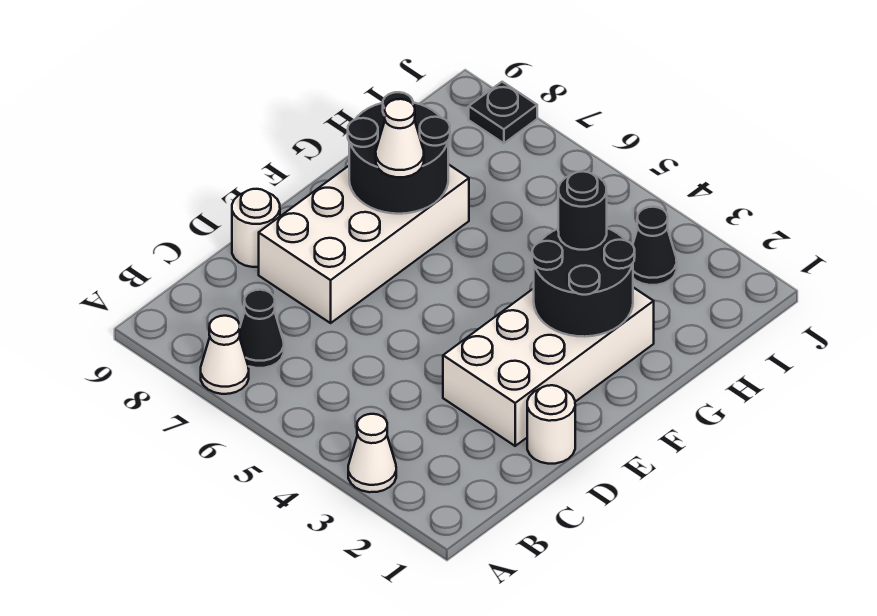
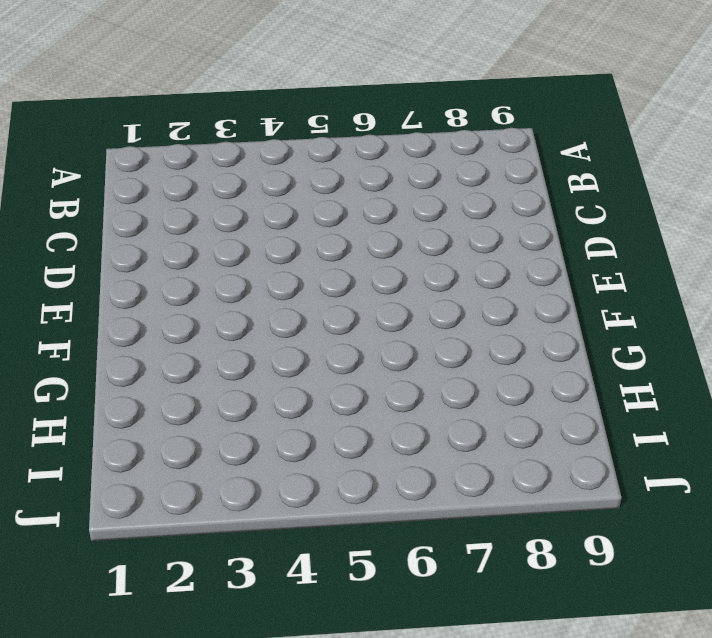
none -> white cone A3 level 1
none -> white cone A7 level 1
none -> black cone B7 level 1

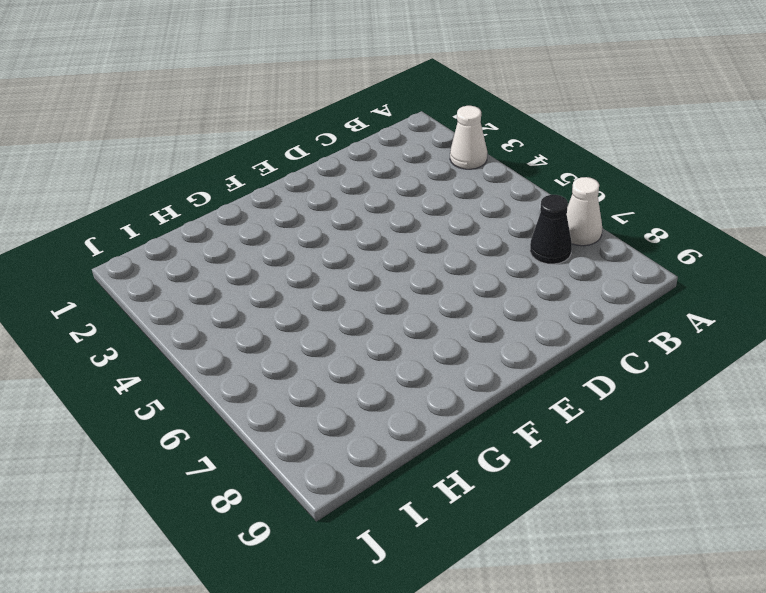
none -> white round brick D1 level 1
none -> white brick D2:G3 level 1
none -> white brick D7:G8 level 1

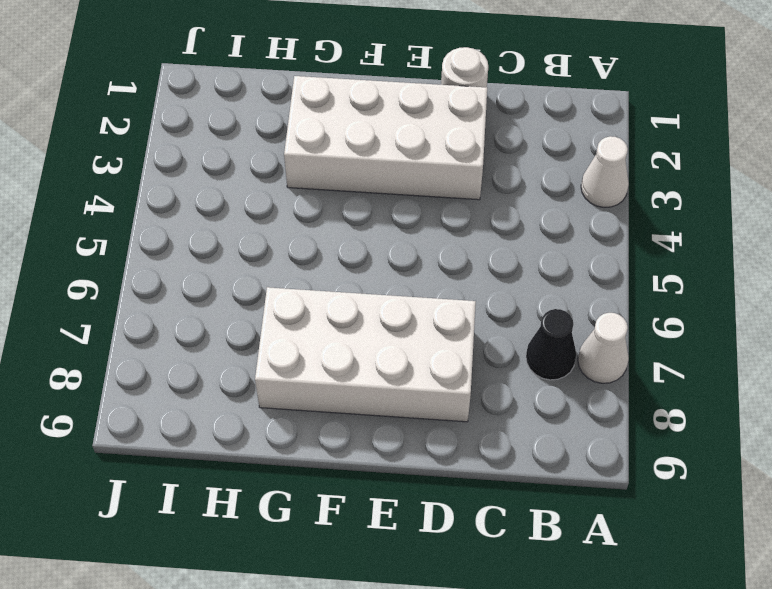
none -> white round brick D9 level 1
none -> black cone I3 level 1
none -> black plate J8 level 1

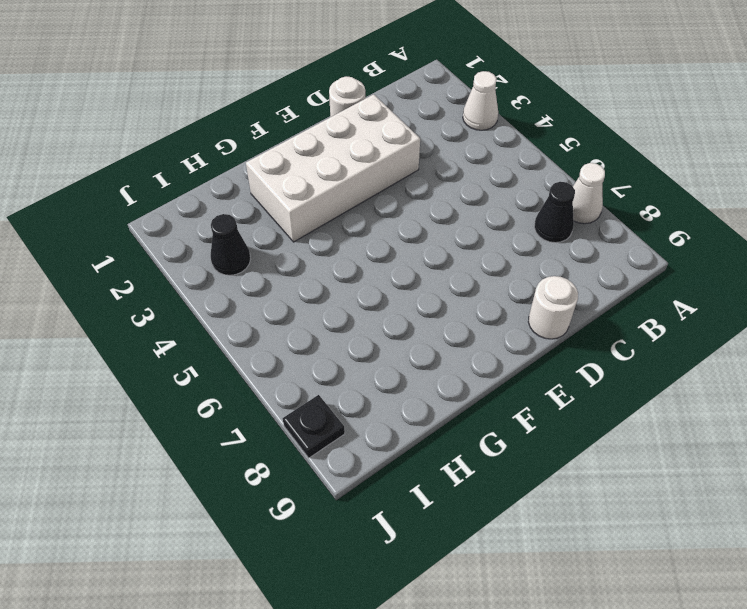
none -> white brick D7:G8 level 1
none -> black round brick F2:G3 level 2
none -> black round brick F7:G8 level 2

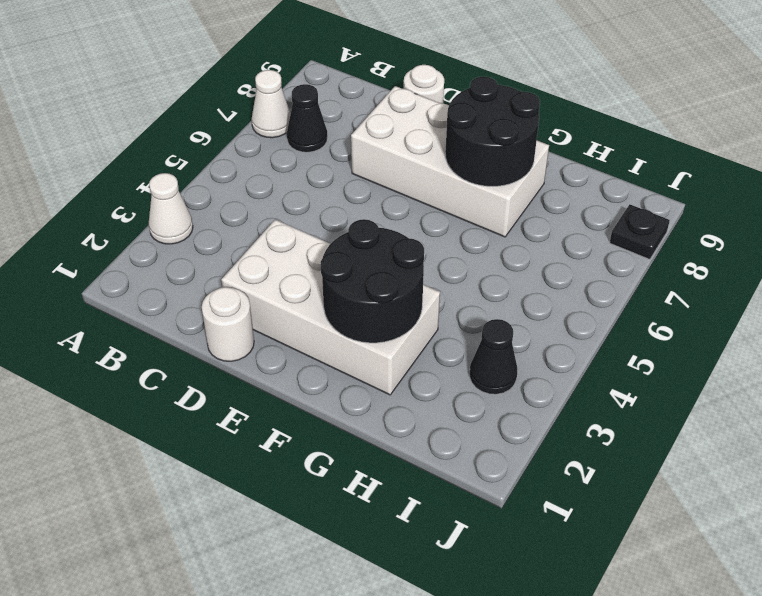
none -> white cone F7 level 3
none -> black round brick G3 level 3

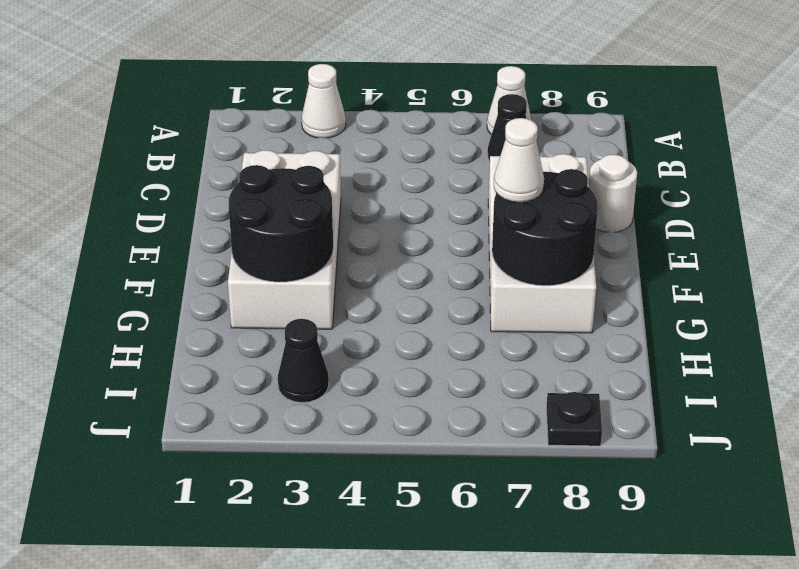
none -> white round brick D1 level 1
none -> black round brick G3 level 3

